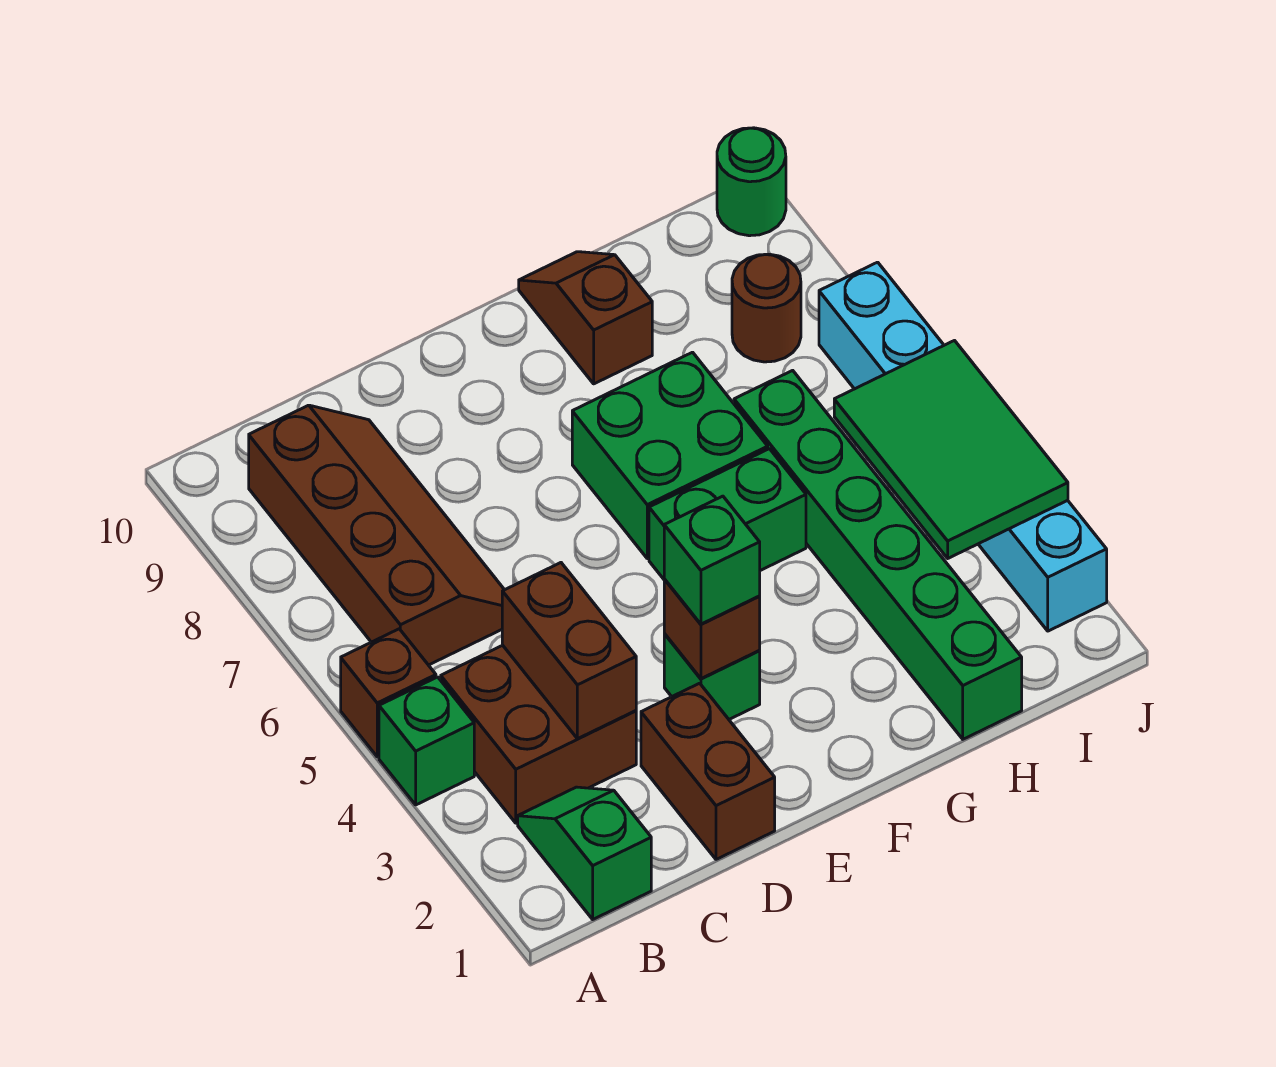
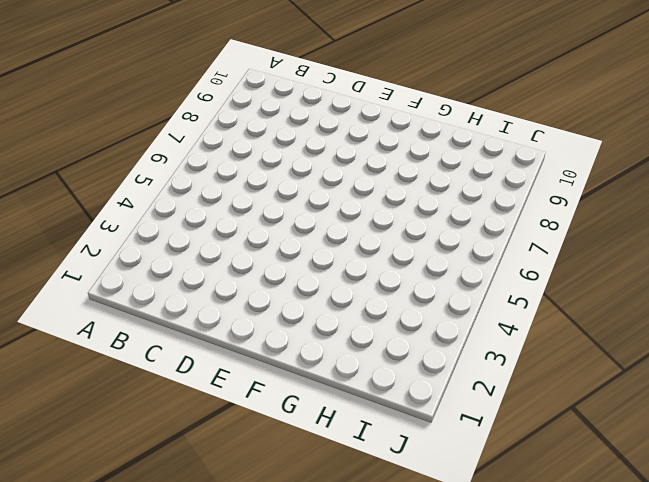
none -> green brick A4 level 1
none -> brown brick A5 level 1
none -> green slope B1:B2 level 1 top 1

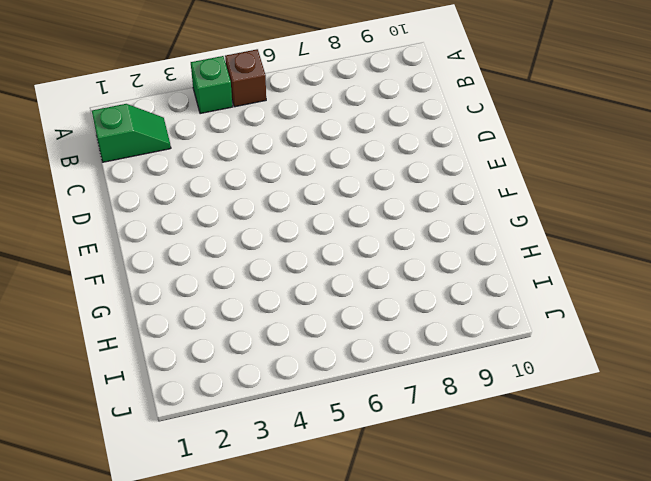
none -> brown brick B3:C4 level 1
none -> brown slope B6:C9 level 1 top B
none -> brown brick D1:D2 level 1

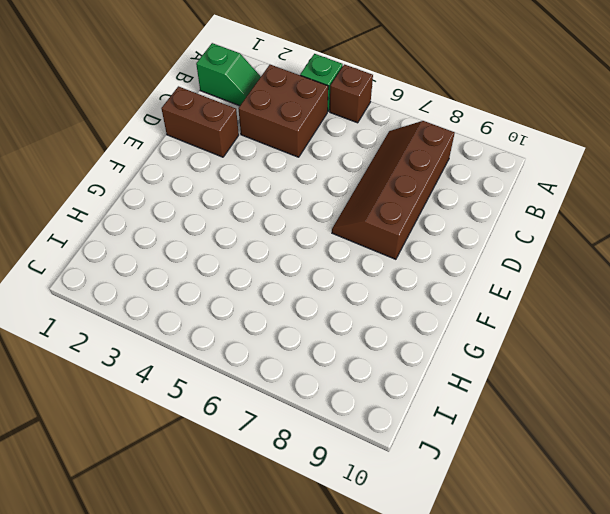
brown slope B7:E8 level 1 top 8 -> brown slope B6:C9 level 1 top B
none -> green brick E3 level 1
none -> green brick F5:G5 level 1
none -> green brick F6:G7 level 1

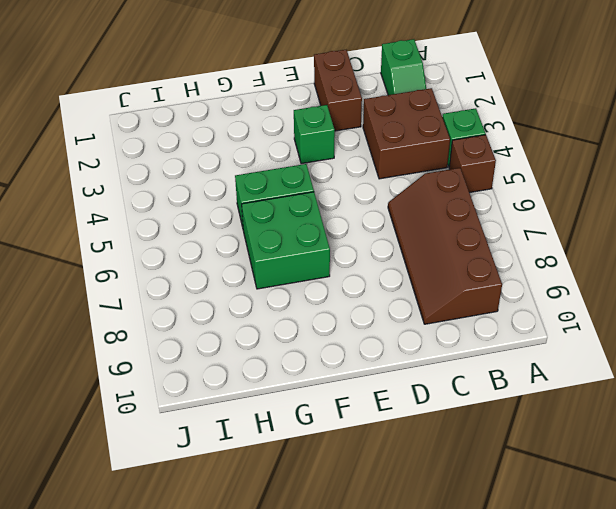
none -> brown slope G9:G10 level 1 top 9
none -> green brick H1:H6 level 1
none -> brown round brick I8 level 1

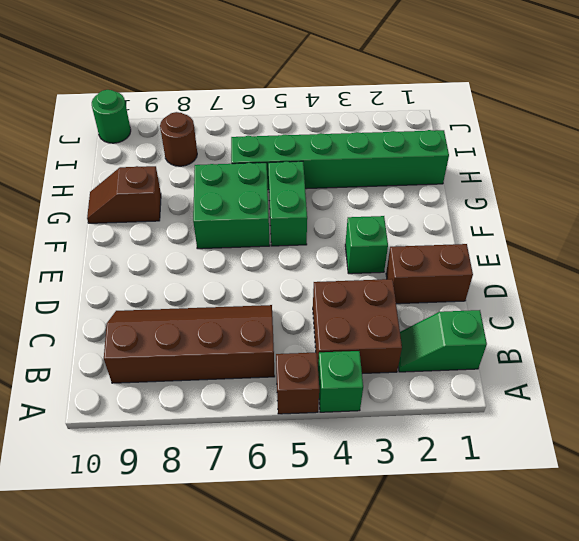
none -> cyan brick J2:J7 level 1
none -> brown brick C3:C4 level 2
none -> brown brick E3 level 2

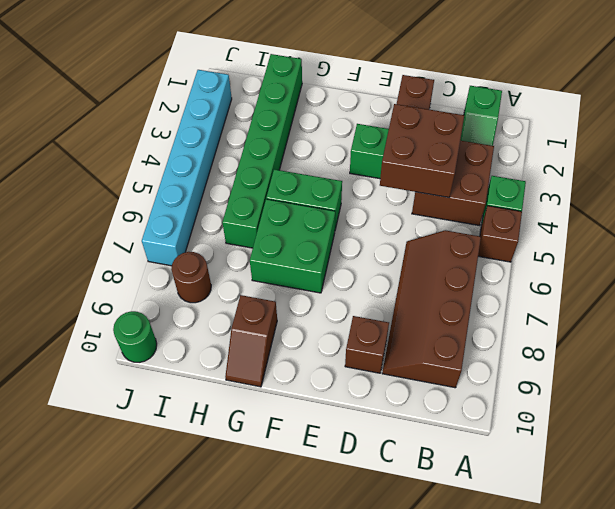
brown brick C3:D4 level 2 -> brown brick C3:C4 level 2
brown brick D9 level 1 -> brown brick E3 level 2
none -> green tile I3:J5 level 2
none -> green brick E3 level 3

